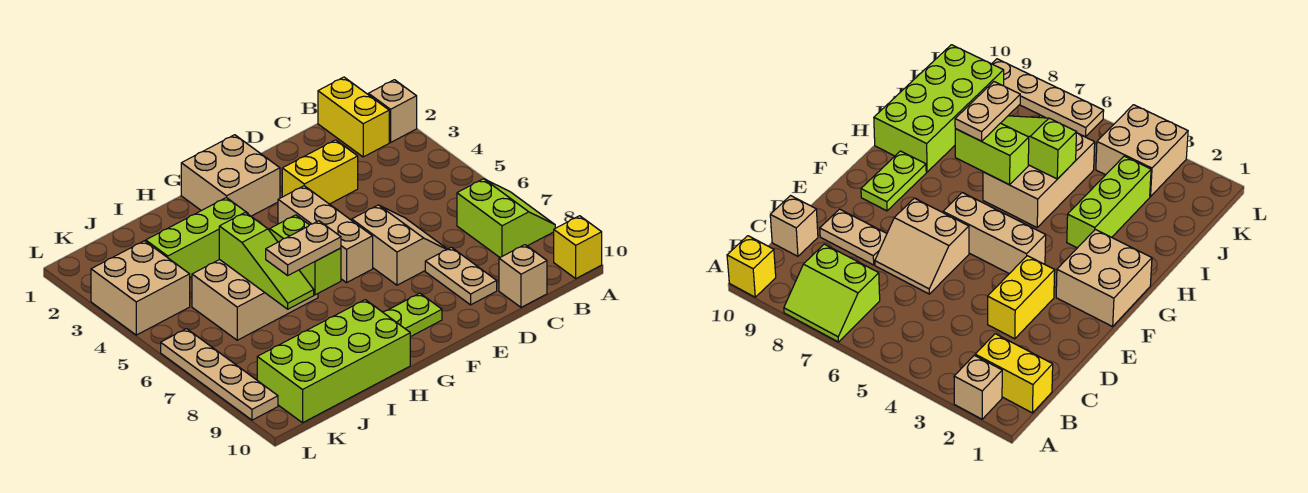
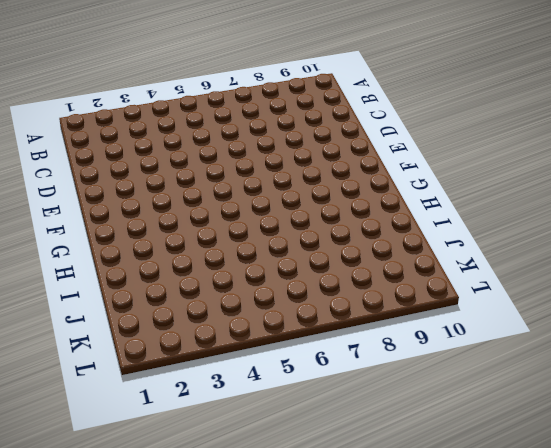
none -> tan brick A2 level 1
none -> lime slope A7:B8 level 1 top B
none -> yellow brick A10 level 1

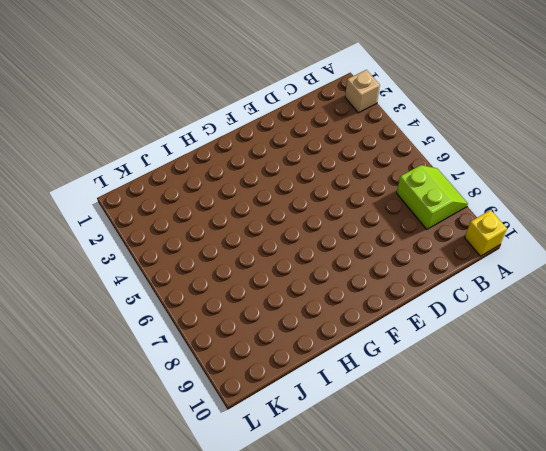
none -> yellow brick B1:B2 level 1
none -> tan brick C10 level 1
none -> yellow brick D3:E3 level 1

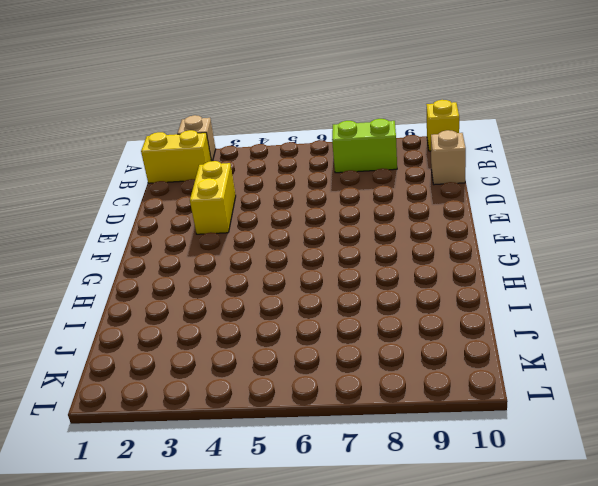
none -> tan slope D6:E7 level 1 top E
none -> tan plate D8:D9 level 1
none -> tan brick F1:G2 level 1

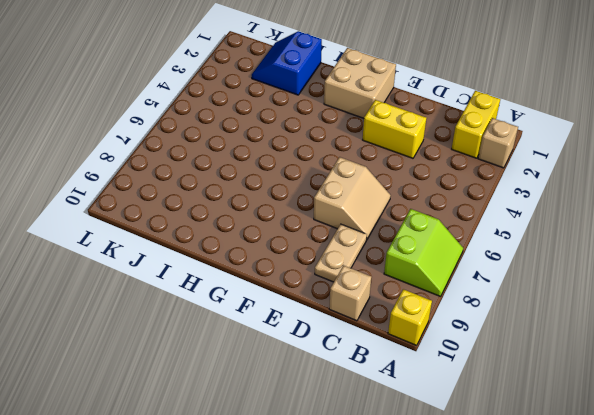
blue slope I1:J2 level 1 top I -> none
none -> tan brick F4:F6 level 1
none -> lime plate F9:G9 level 1
none -> lime brick H3:J3 level 1

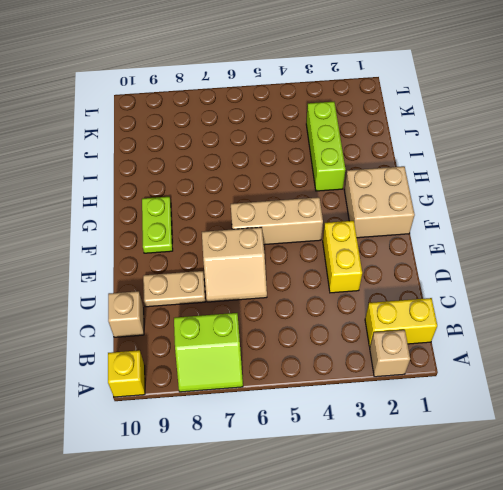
none -> tan brick H5:J6 level 1
none -> lime brick H9:K10 level 1
none -> tan brick K3:L4 level 1

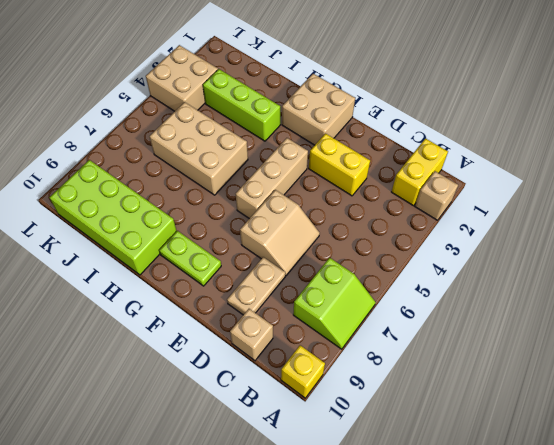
none -> tan plate L6:L9 level 1
none -> lime brick H6:H7 level 2
none -> lime slope I5:I7 level 2 top 5

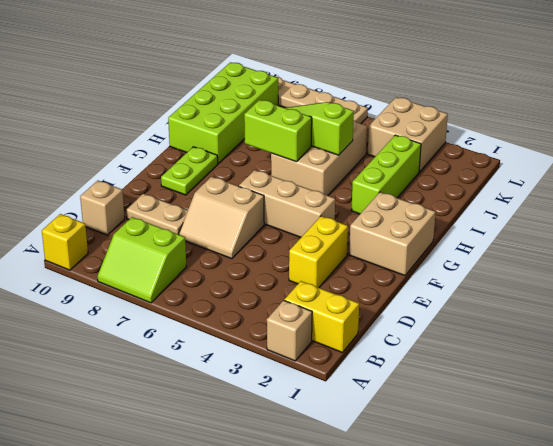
none -> tan plate H7:I7 level 3

